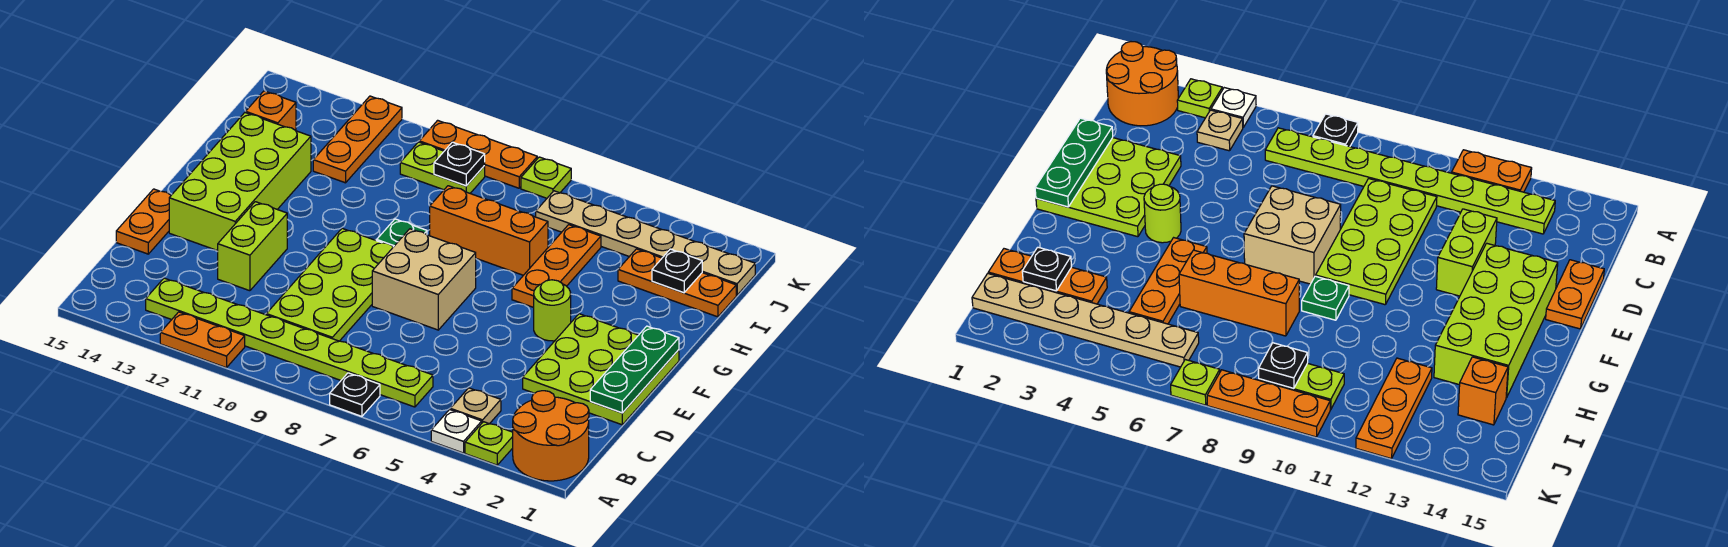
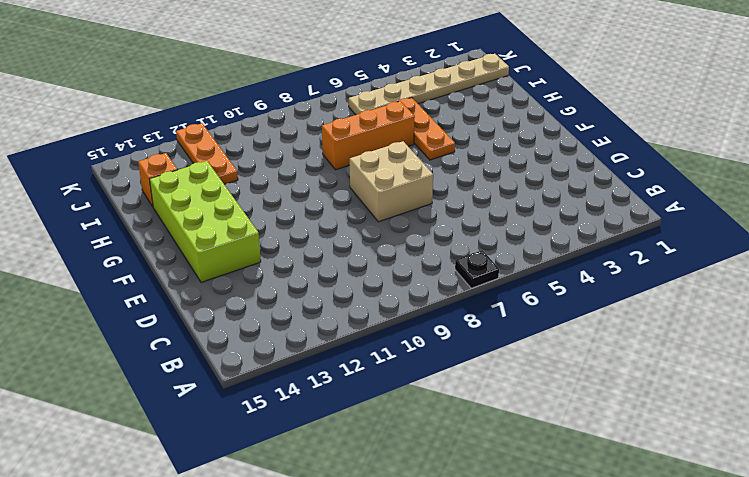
none -> orange round brick A1:B2 level 1
none -> lime plate A3 level 1
none -> white plate A4 level 1

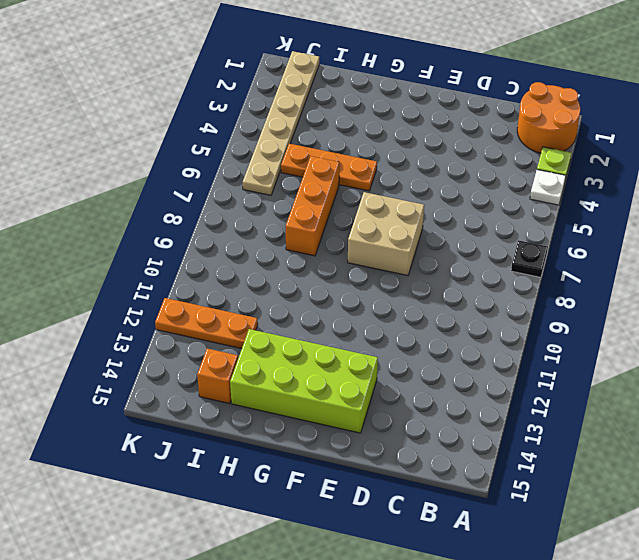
none -> orange plate A11:A12 level 1
none -> tan plate B4 level 1
none -> lime plate B6:B13 level 1

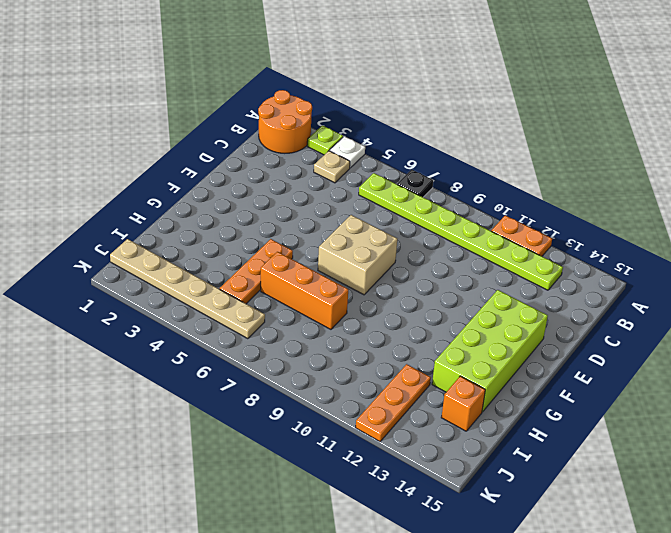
none -> lime plate C9:F10 level 1
none -> lime plate D1:F3 level 1
none -> lime brick D12:E12 level 1

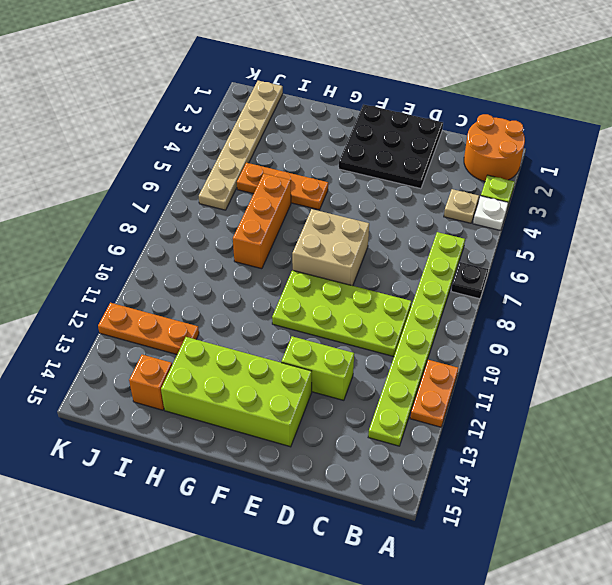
black plate D1:F3 level 1 -> lime plate D1:F3 level 1
none -> orange plate D15:E15 level 1
none -> lime round brick F4 level 1
none -> green plate G9 level 1

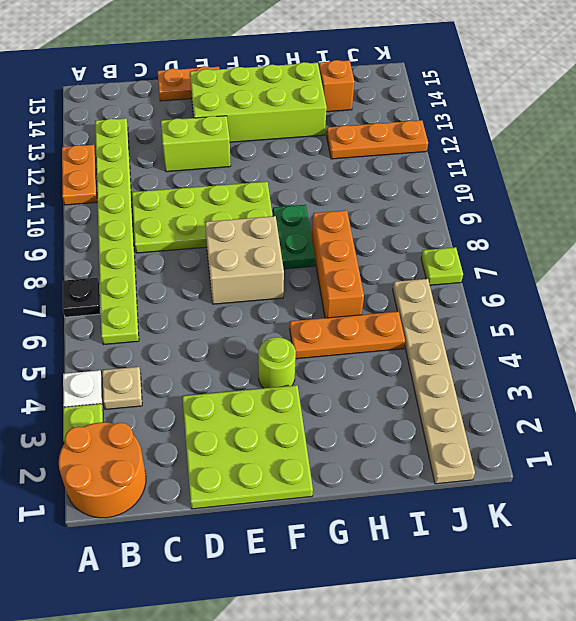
green plate G8:G9 level 1 -> green plate G9 level 1
none -> orange plate I1:I3 level 1
none -> lime plate J9:J10 level 1
none -> orange plate K8:K10 level 1

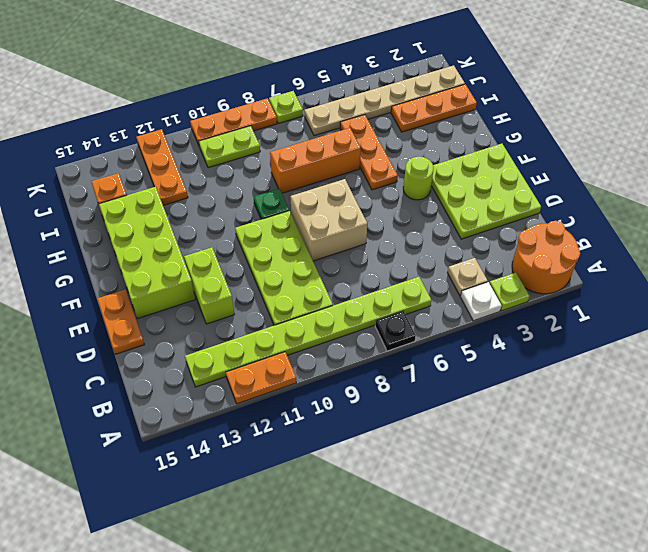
none -> green plate D1:F1 level 2
none -> black plate I2 level 2
none -> black plate J9 level 2

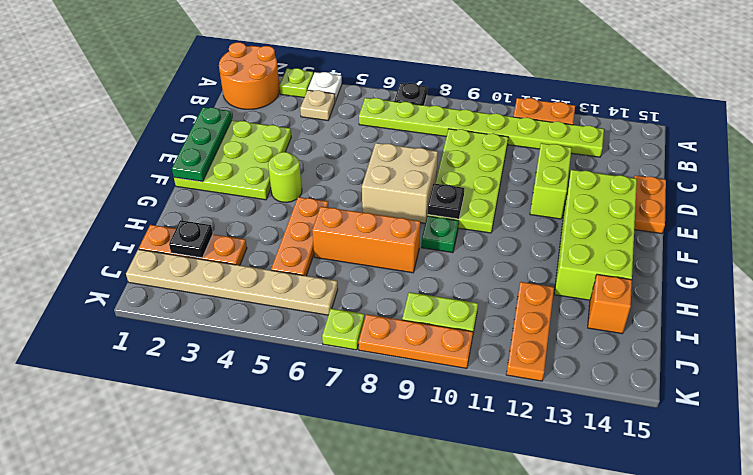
black plate F9 level 2 -> black plate J9 level 2

